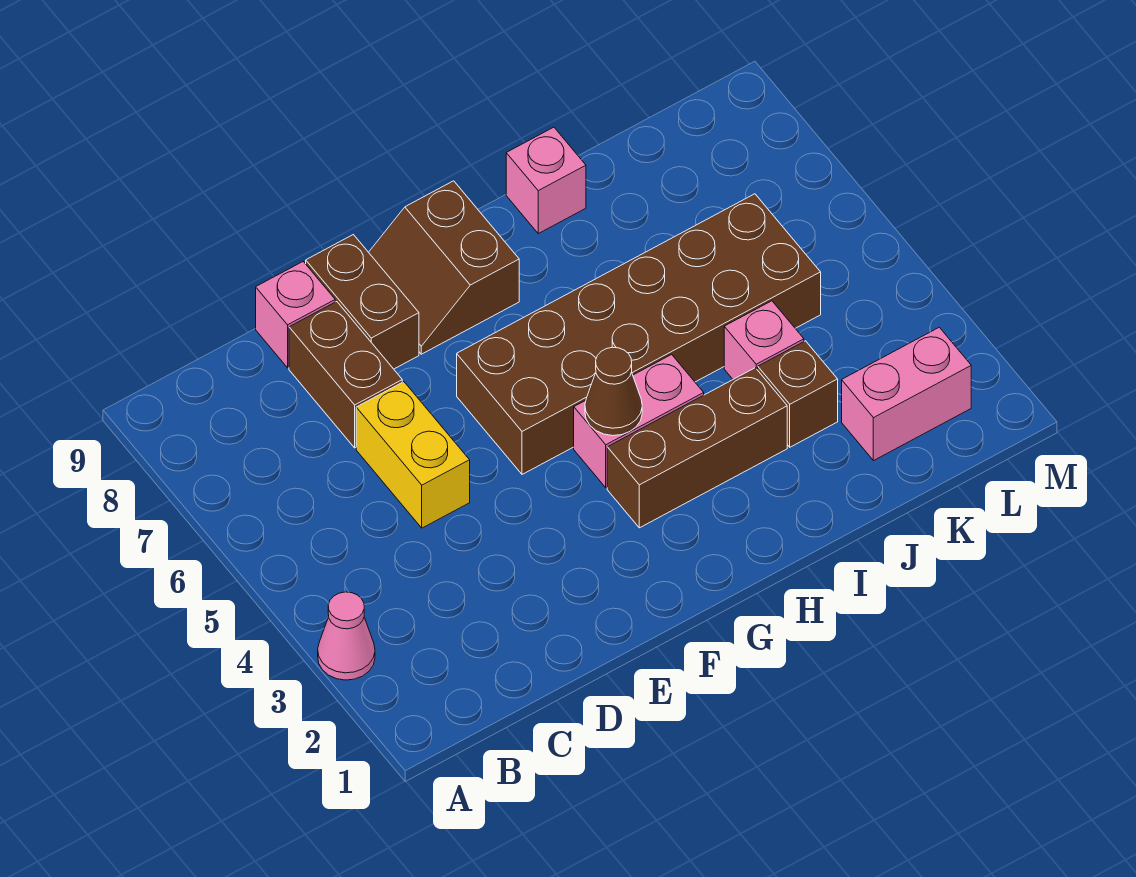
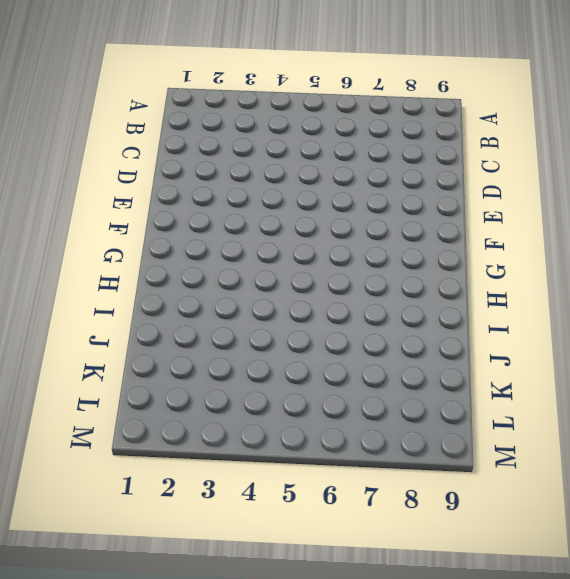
none -> pink cone A3 level 1
none -> yellow brick D5:D6 level 1
none -> brown brick D7:D8 level 1

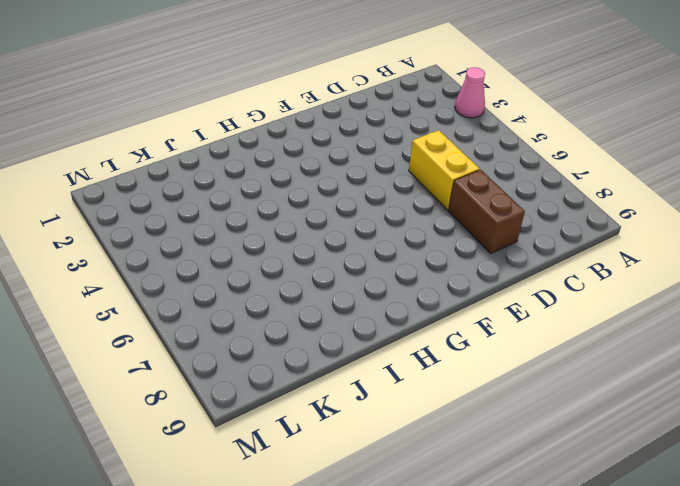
none -> pink brick D9 level 1
none -> brown brick E8:E9 level 1
none -> brown brick F5:K6 level 1

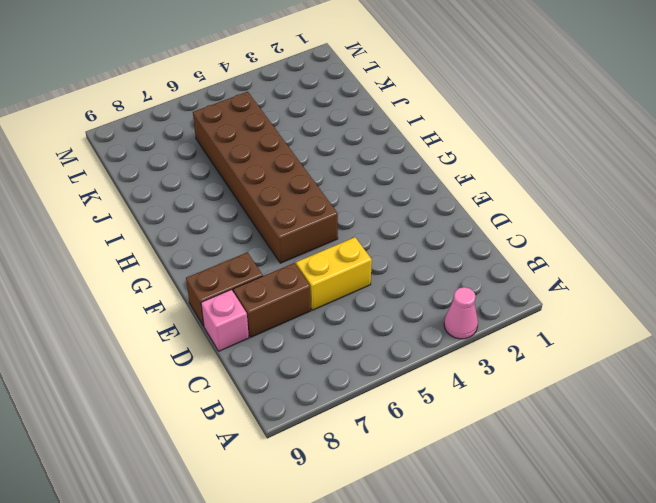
none -> brown slope F8:G9 level 1 top G
none -> brown brick G3:I3 level 1
none -> pink brick G4:H4 level 1

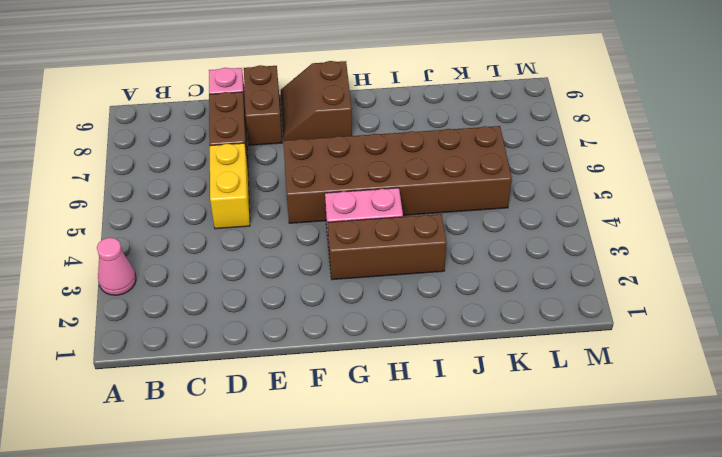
none -> pink brick I9 level 1
none -> brown brick J3 level 1
none -> pink brick J4 level 1

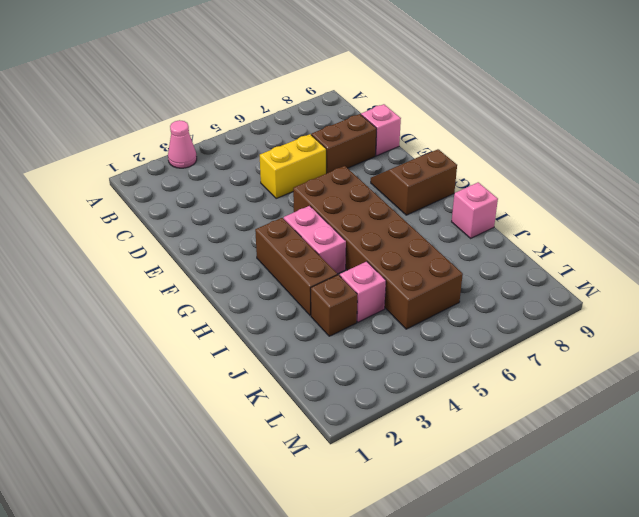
none -> brown brick E8:E9 level 1
none -> pink brick K2:L2 level 1
none -> brown cone G4 level 2

